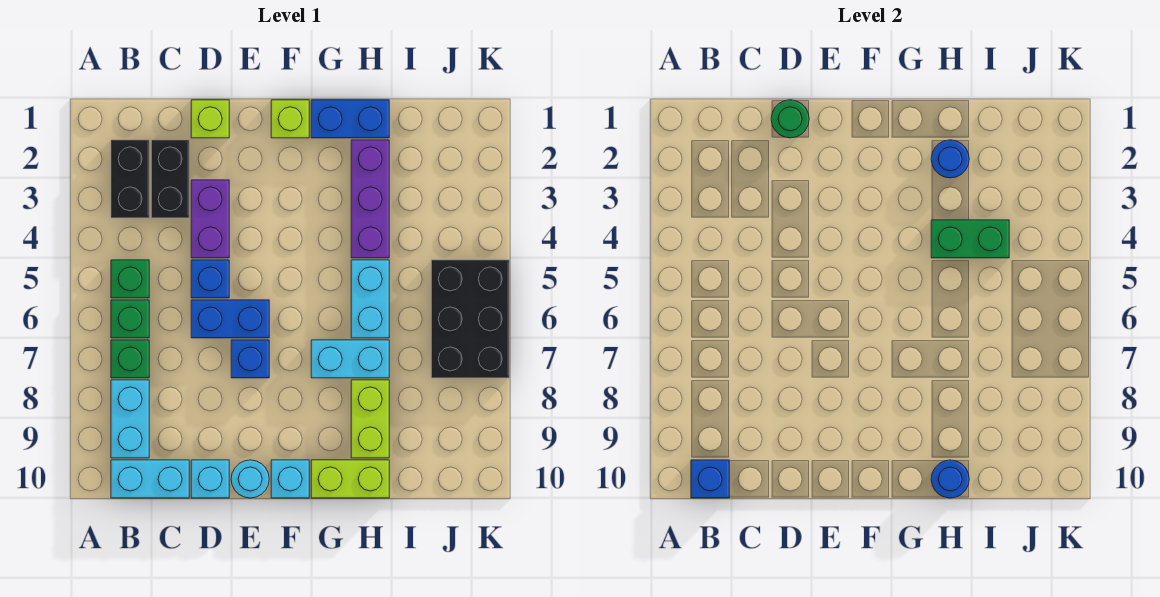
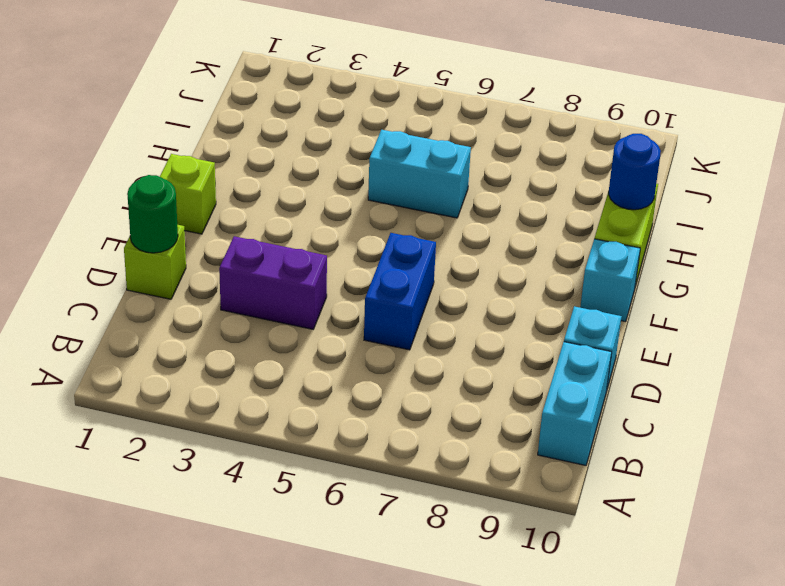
none -> black brick B2:B3 level 1
none -> green brick B5 level 1
none -> green brick B6 level 1

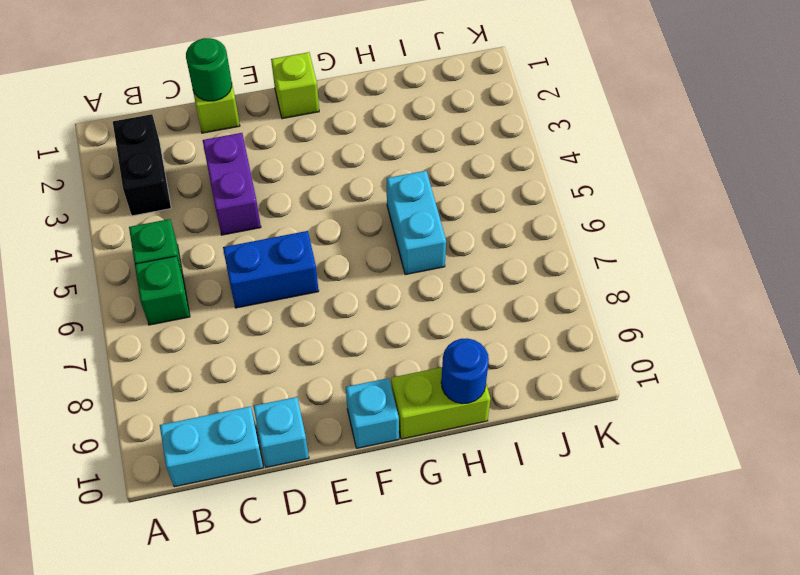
none -> green brick B7 level 1
none -> cyan brick B8:B9 level 1
none -> black brick C2:C3 level 1

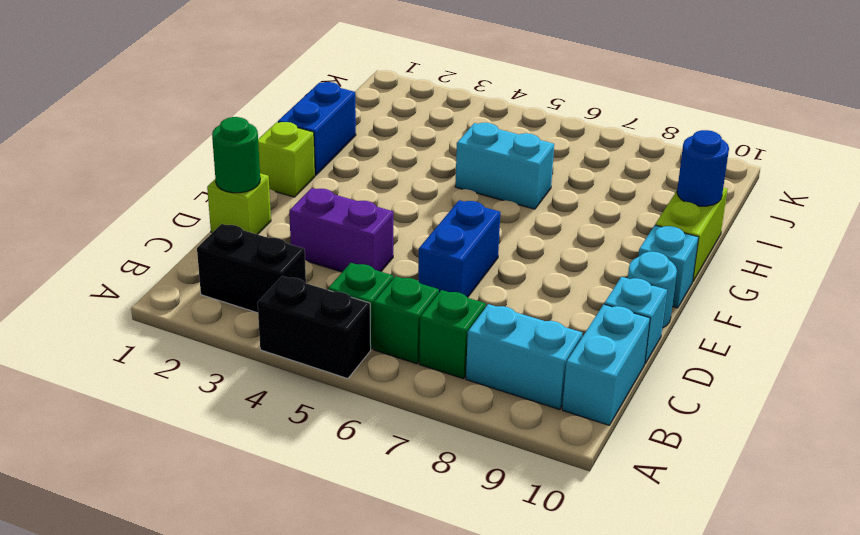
black brick A4:A5 level 1 -> black brick C2:C3 level 1
none -> blue brick D5 level 1
none -> blue brick E7 level 1
none -> cyan brick G7:H7 level 1

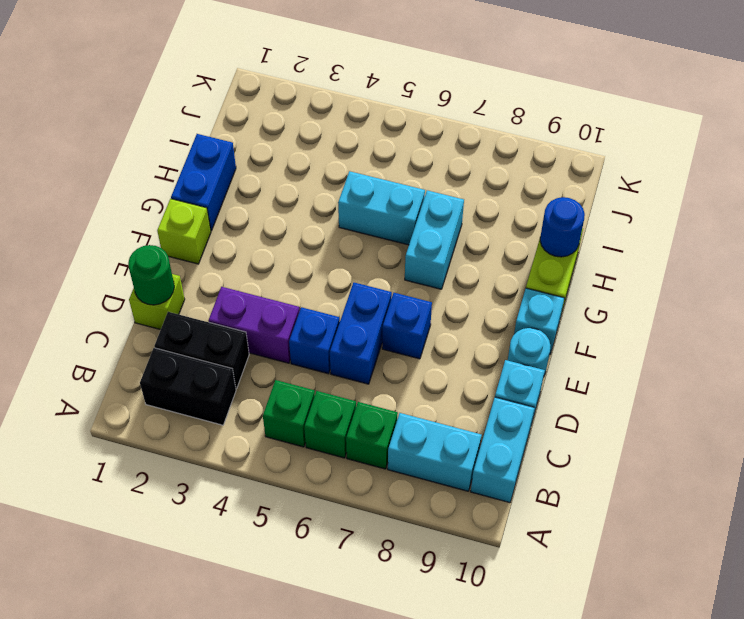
none -> purple brick H2:H4 level 1
none -> lime brick H8:H9 level 1
none -> black brick J5:K7 level 1

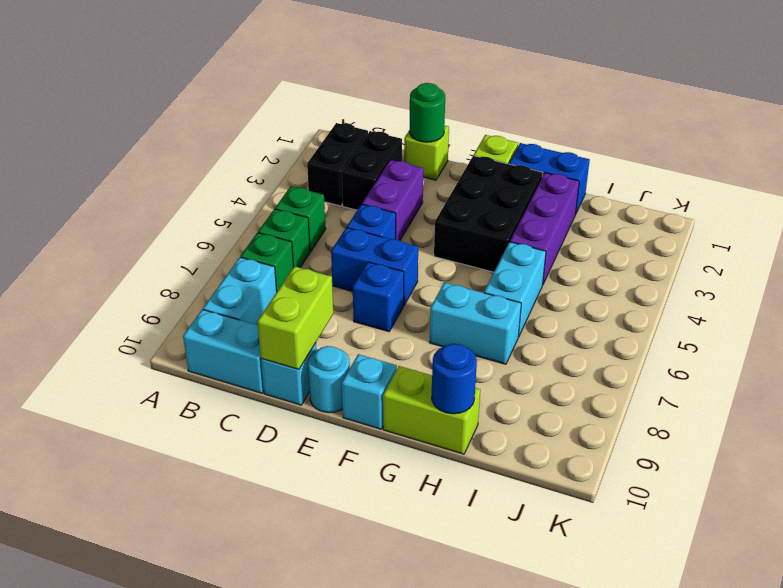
lime brick D9:D10 level 2 -> lime brick H8:H9 level 1
black brick F2:G4 level 1 -> black brick J5:K7 level 1
none -> blue brick B10 level 2
none -> blue round brick H2 level 2
none -> green brick H4:I4 level 2

